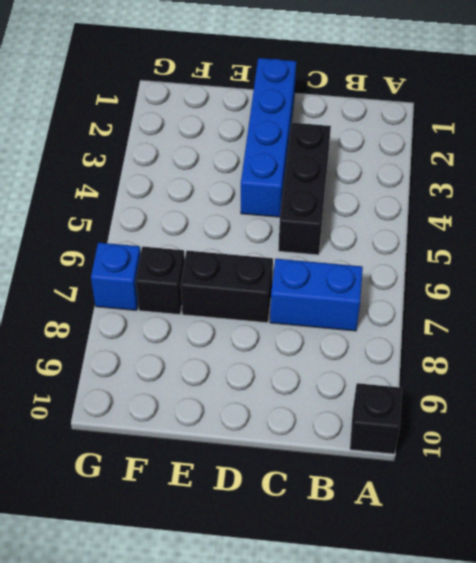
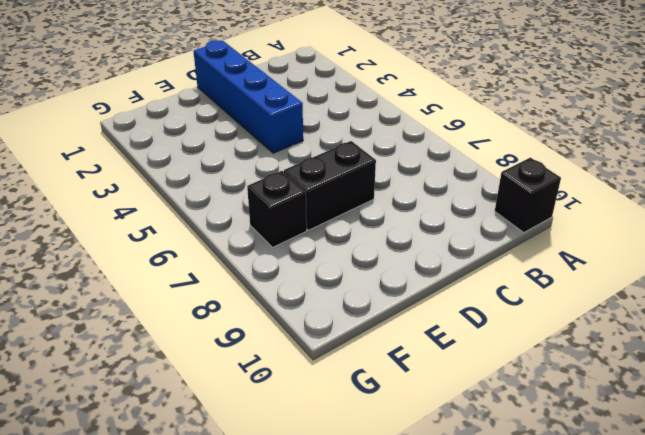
none -> blue brick B7:C7 level 1
none -> black brick C3:C5 level 1

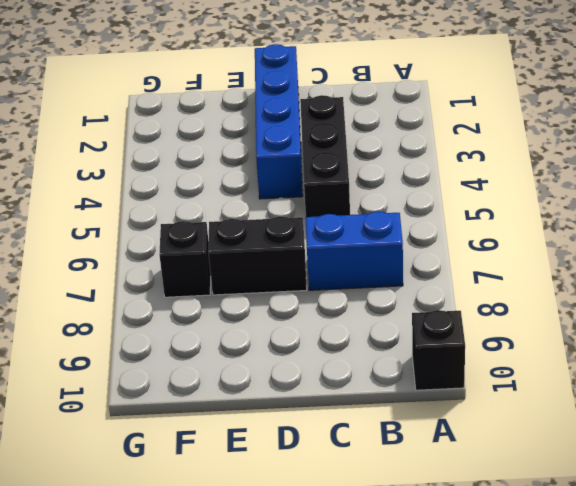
none -> blue brick G7 level 1

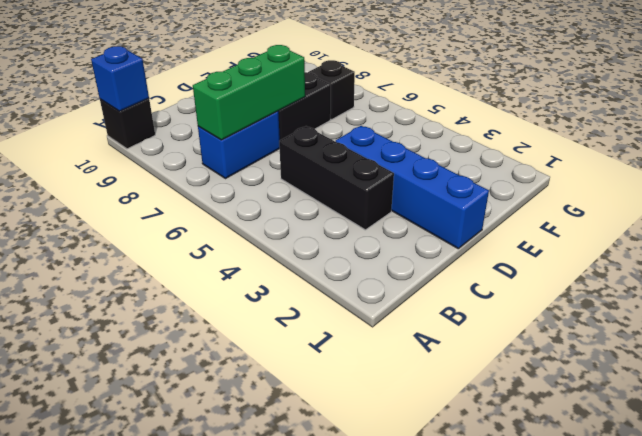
blue brick A10 level 2 -> blue brick G7 level 1
green brick B7:D7 level 2 -> none

